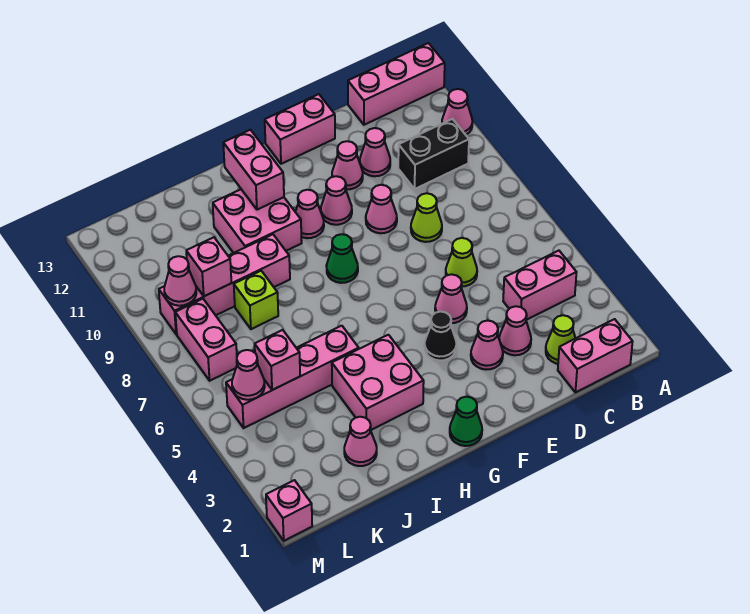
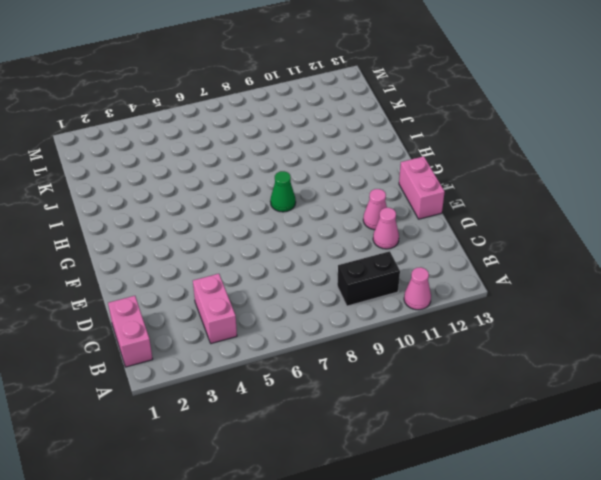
black brick B9:B10 level 1 -> black brick B10:C10 level 1
none -> pink brick A13:C13 level 1
none -> lime cone C2 level 1
none -> pink cone D3 level 1
none -> lime cone D6 level 1

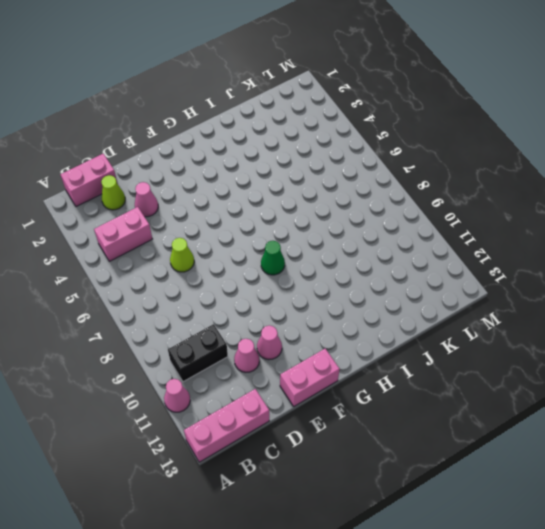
none -> lime cone D8 level 1
none -> pink cone E3 level 1
none -> pink cone E5 level 1
none -> pink cone E9 level 1

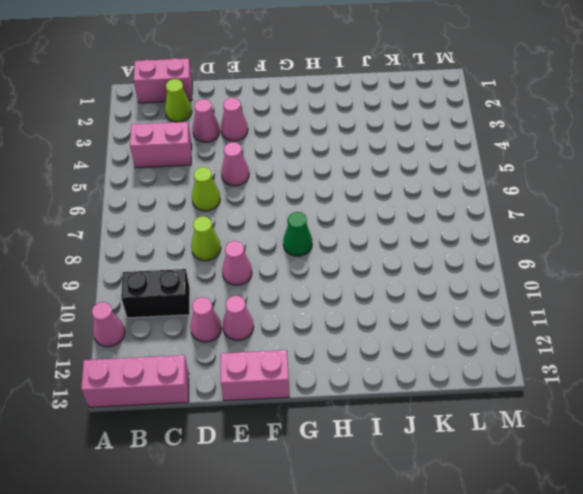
none -> black cone F4 level 1
none -> pink cone F10 level 1
none -> green cone G1 level 1
none -> pink cone G10 level 1

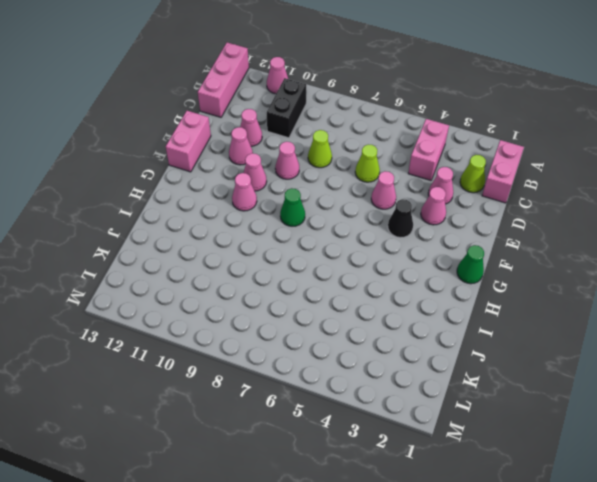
none -> pink brick H3:I4 level 1
none -> pink brick H10:I11 level 1
none -> pink brick I5:L5 level 1
none -> pink brick I9:L9 level 1

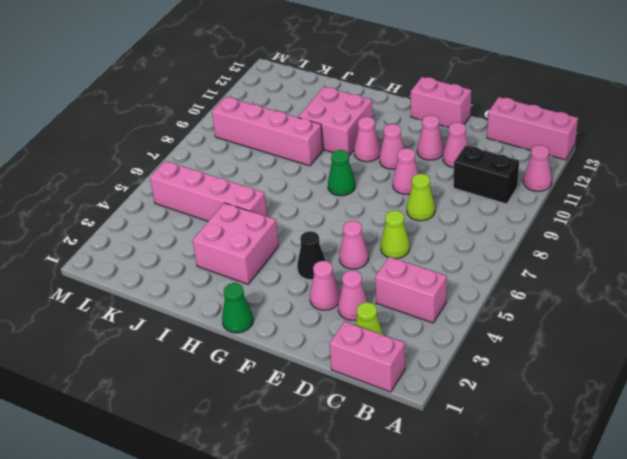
none -> pink cone J2 level 1
none -> lime brick J8 level 1
none -> pink brick L7:L8 level 1
none -> pink brick M1 level 1

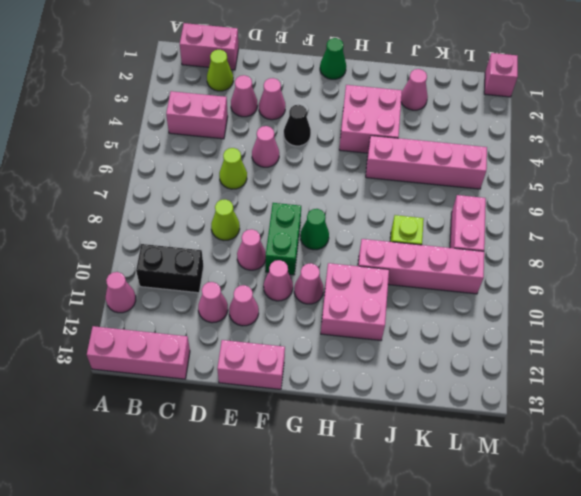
green brick F8:F9 level 1 -> none
none -> pink brick H11:H12 level 2
none -> pink brick K5 level 2
none -> pink brick K9 level 2
none -> pink cone L5 level 2

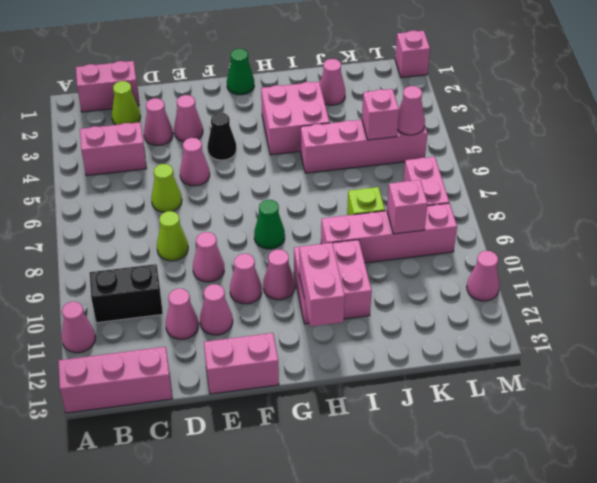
pink cone M11 level 1 -> pink cone L9 level 2

